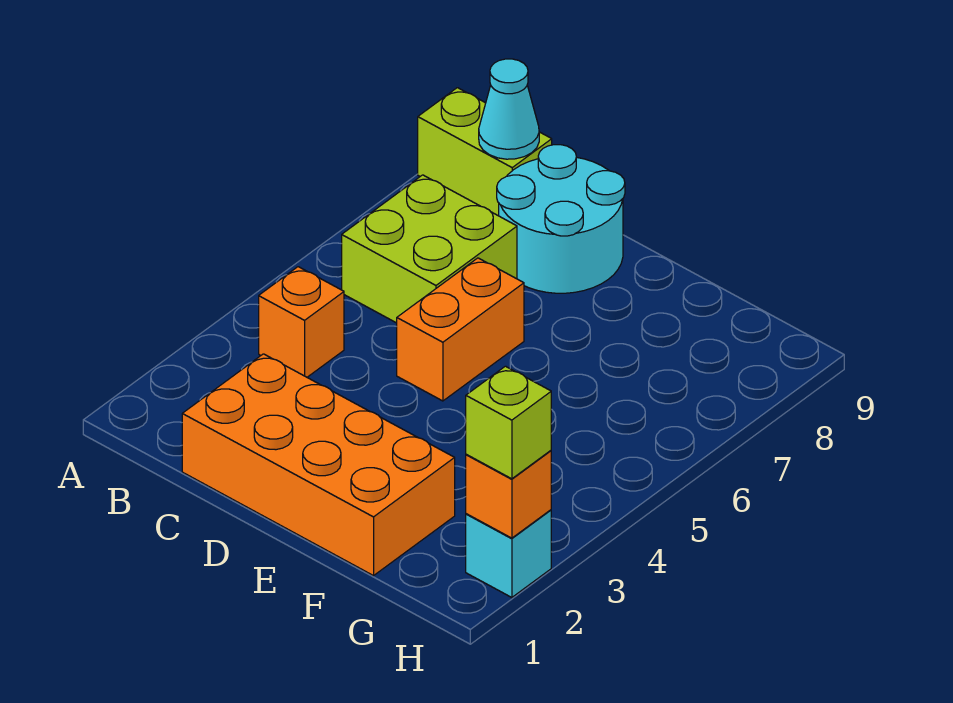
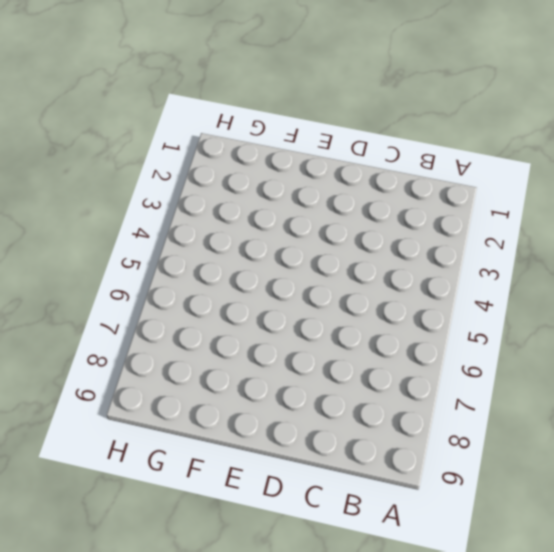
none -> lime brick A9:B9 level 1
none -> orange brick B4 level 1

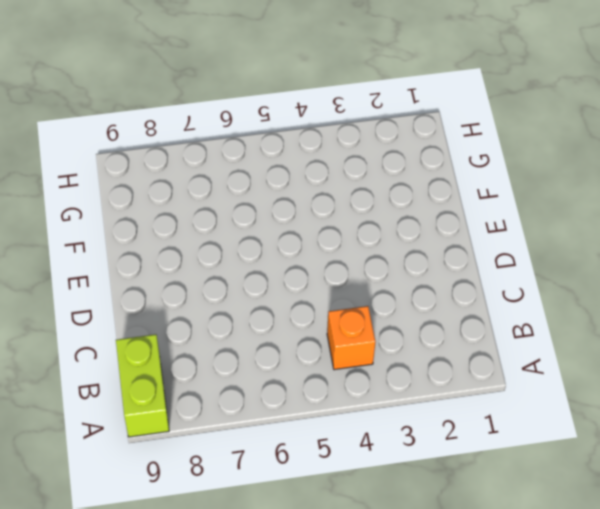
none -> lime brick B6:C7 level 1
none -> orange brick C1:F2 level 1

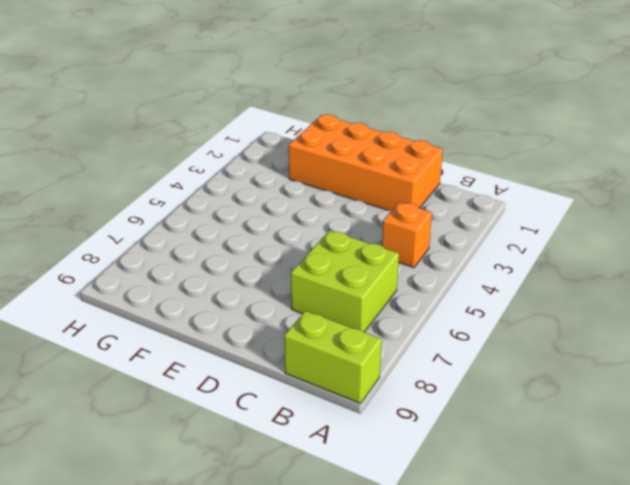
none -> cyan round brick C8:D9 level 1
none -> orange brick D5:D6 level 1

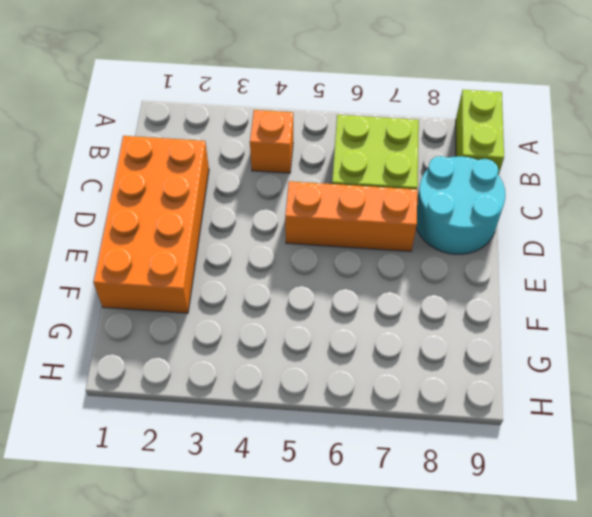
orange brick D5:D7 level 1 -> orange brick D5:D6 level 1
none -> cyan brick H2 level 1
none -> cyan cone B9 level 2

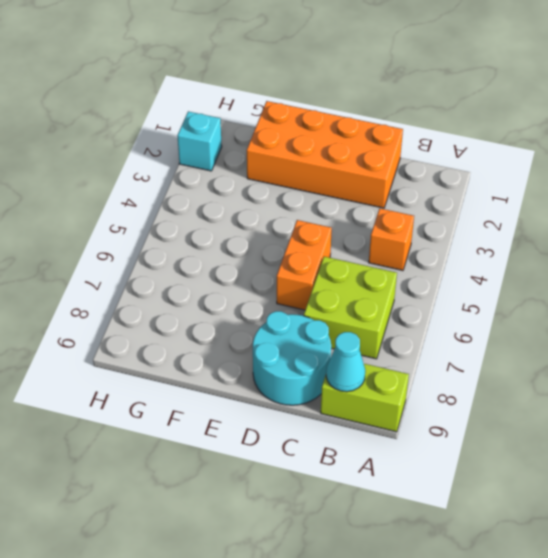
none -> orange brick H2 level 2
none -> lime brick H2 level 3

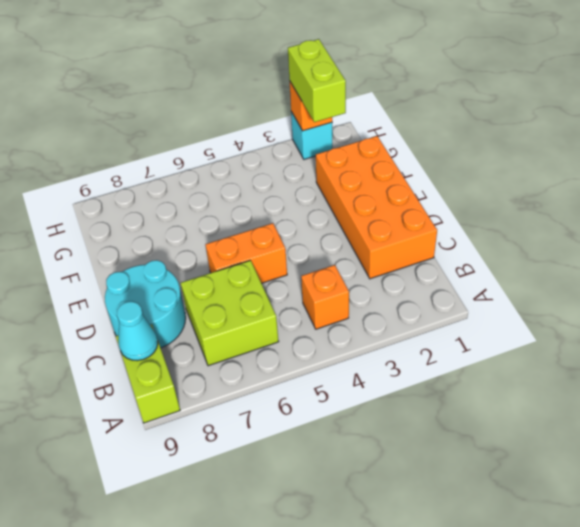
lime brick G2:H2 level 3 -> lime brick H2 level 3

